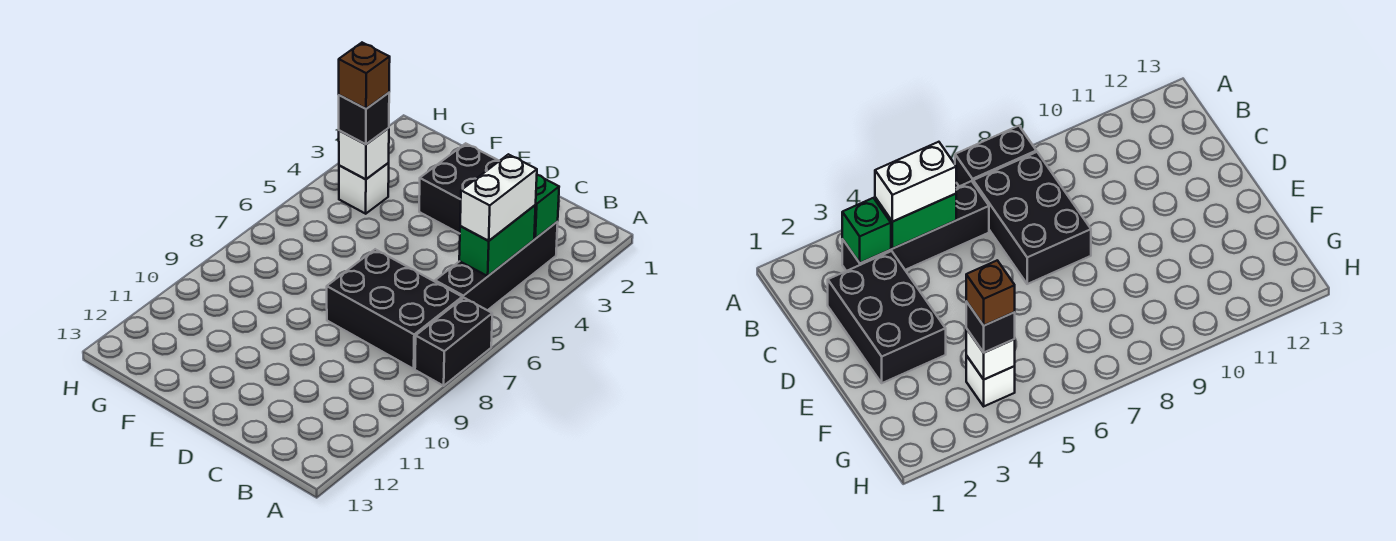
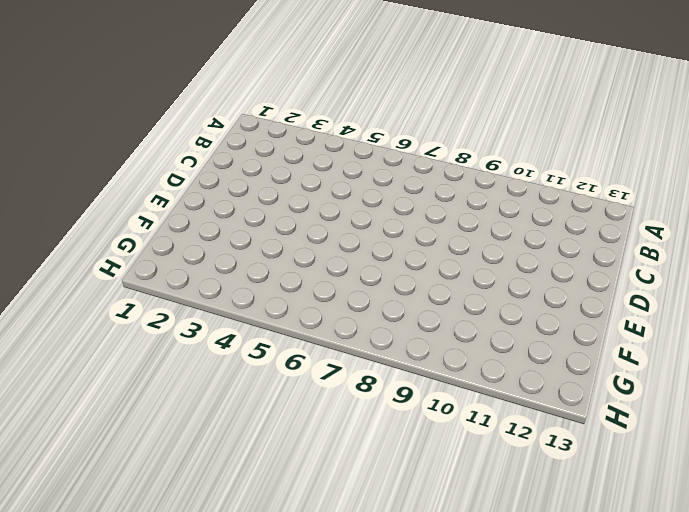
none -> black brick A7:A8 level 1
none -> black brick B3:B6 level 1

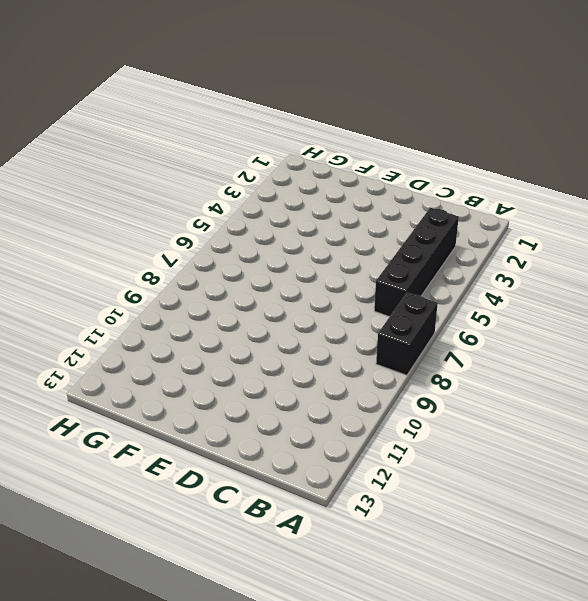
none -> black brick B7:D8 level 1
none -> black brick C2:E3 level 1

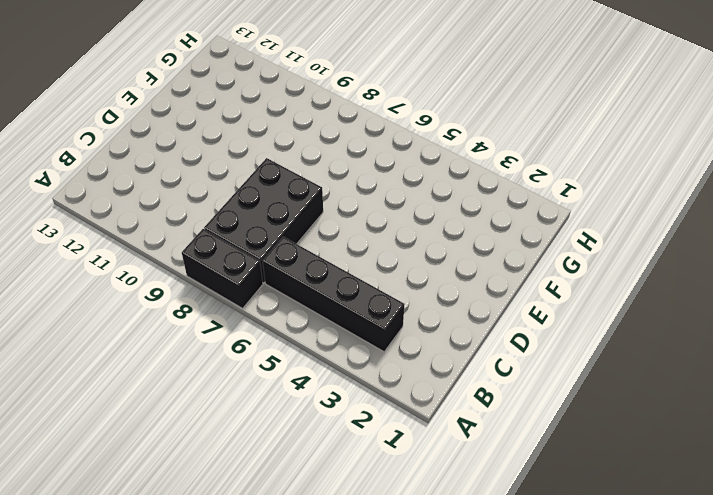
none -> black brick C2:E3 level 1
none -> white brick G4 level 1

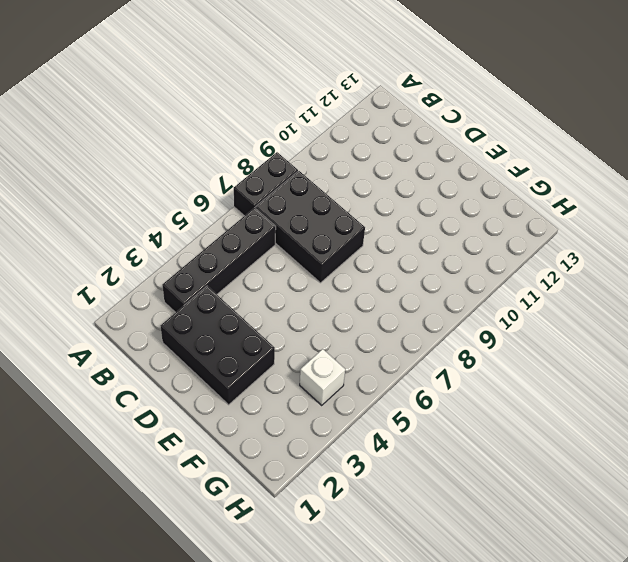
none -> green brick B3 level 2
none -> green brick B4:B5 level 2

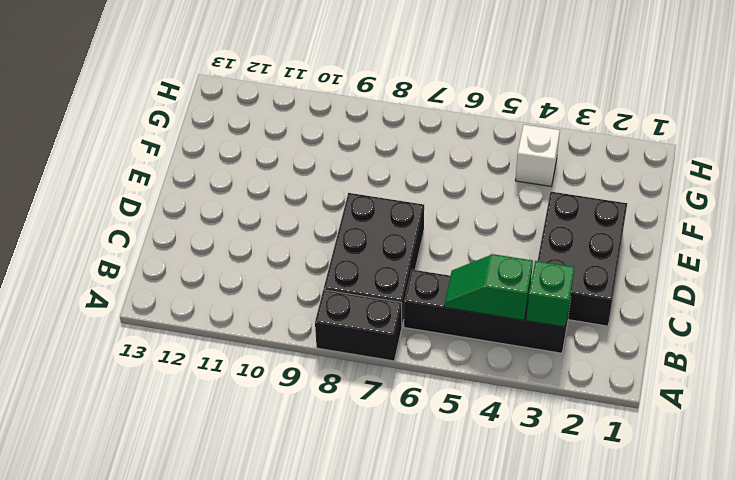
green slope B4:B5 level 2 top 4 -> green brick B4:B5 level 2
none -> white brick G4 level 2
none -> white brick B4:B5 level 3

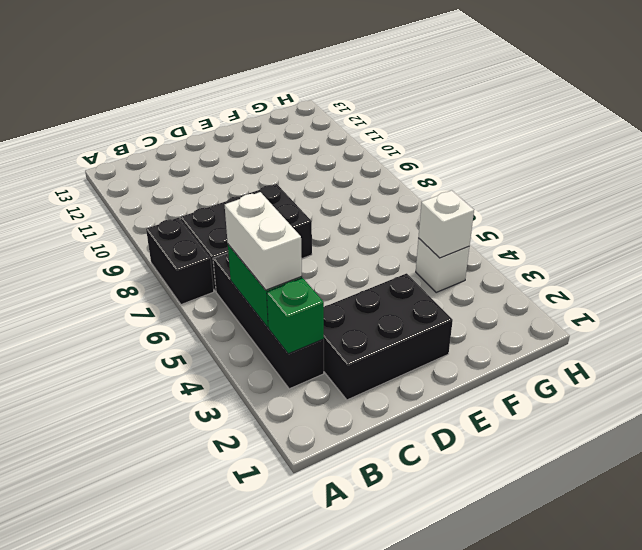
none -> black brick G4 level 3
none -> brown brick G4 level 4

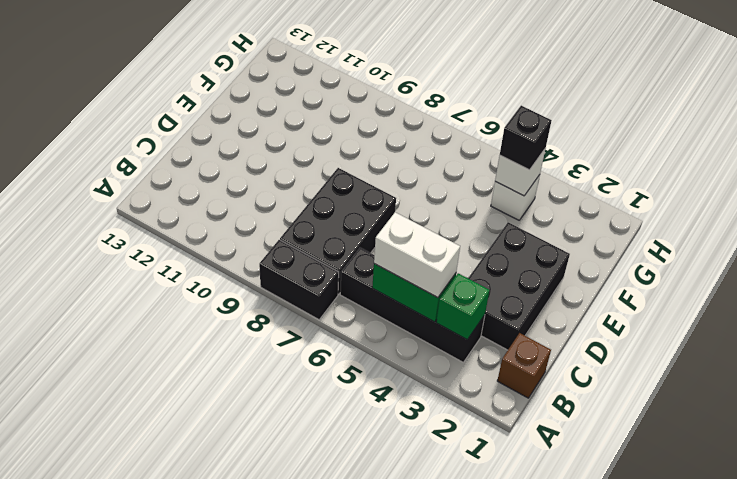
brown brick B1 level 1 -> brown brick G4 level 4

